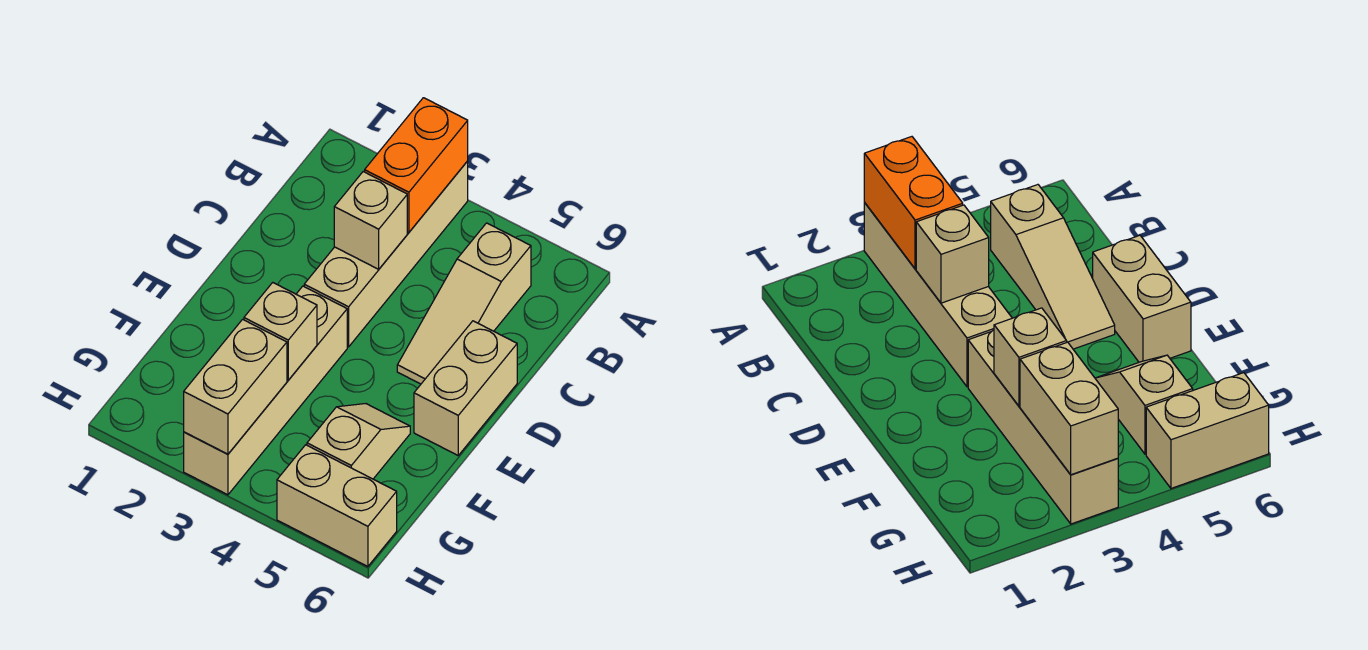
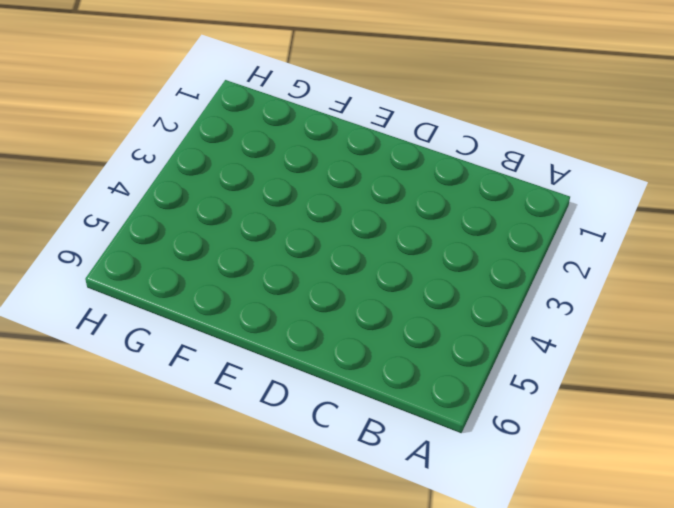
none -> tan brick A3:D3 level 1
none -> tan slope B5:D5 level 1 top B

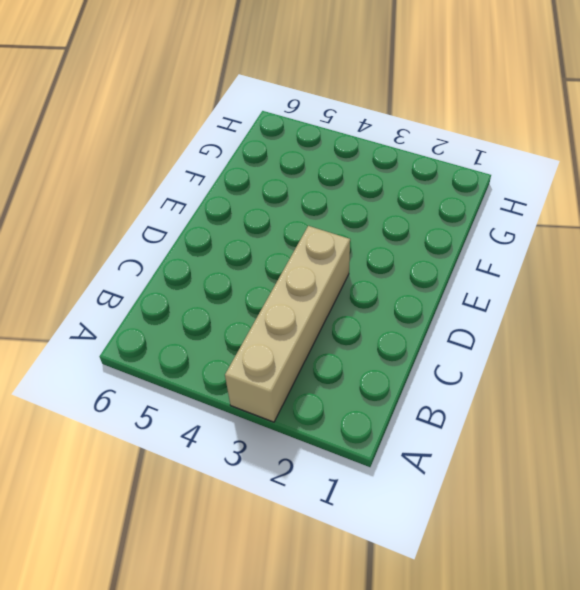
none -> tan slope B5:D5 level 1 top B
none -> tan brick D6:E6 level 1

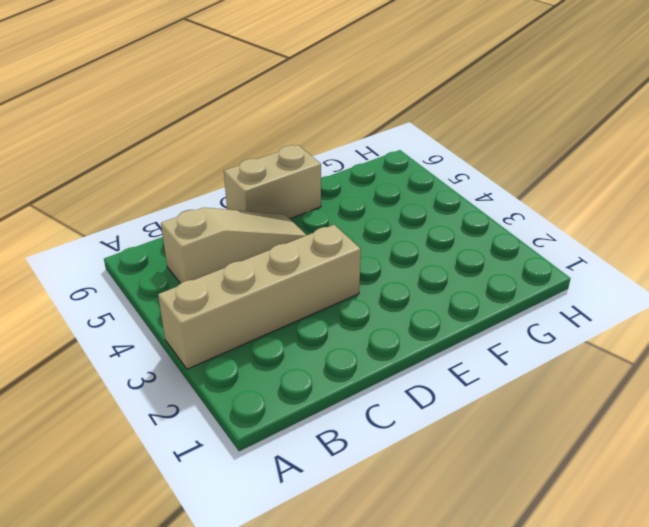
none -> tan brick E3:H3 level 1
none -> tan slope F5:G5 level 1 top G

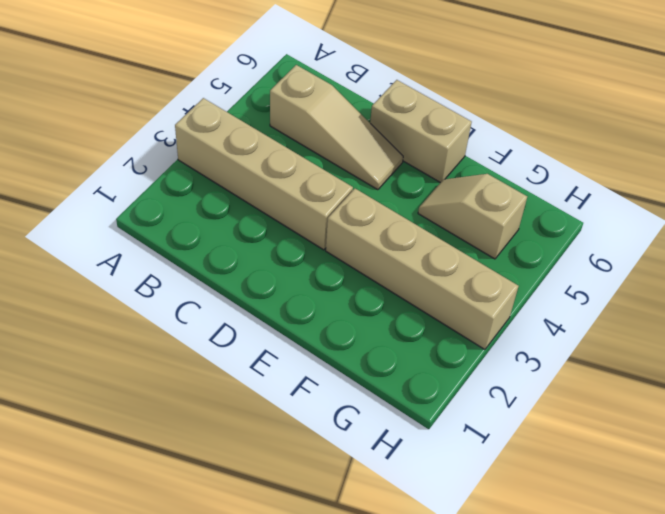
none -> tan brick H5:H6 level 1
none -> orange brick A3:B3 level 2

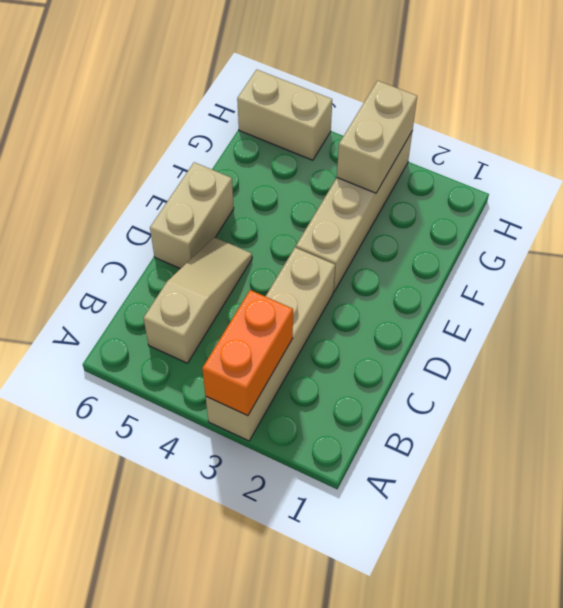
none -> tan slope F5:G5 level 1 top G
none -> tan brick C3 level 2

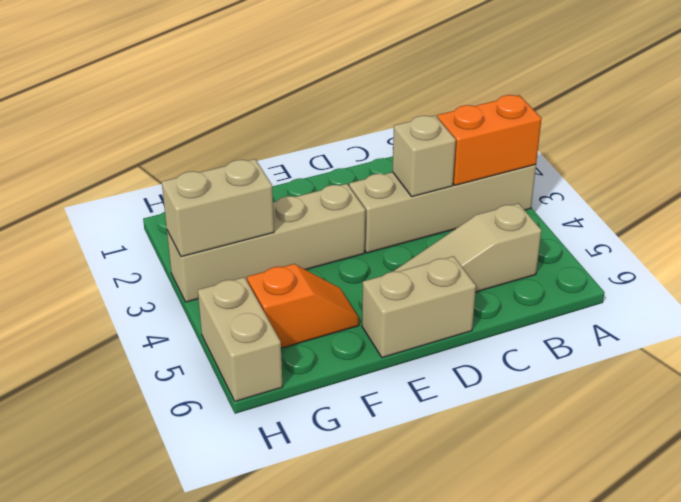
orange slope F5:G5 level 1 top G -> tan slope F5:G5 level 1 top G
none -> tan brick F3 level 2

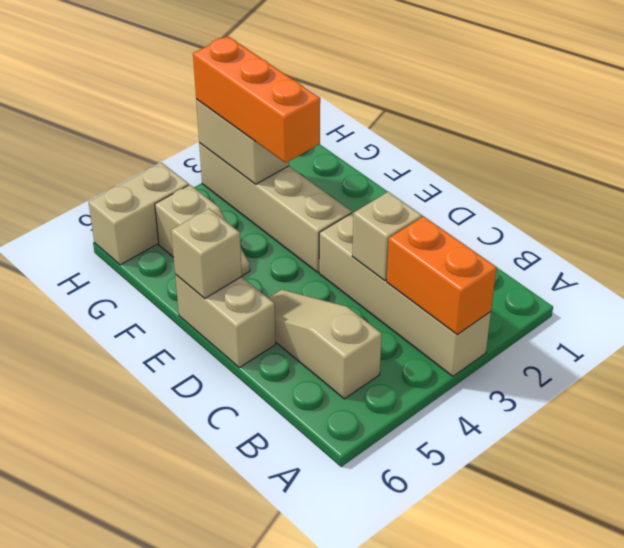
tan brick E6 level 2 -> tan brick F3 level 2
orange brick F3:H3 level 3 -> none

